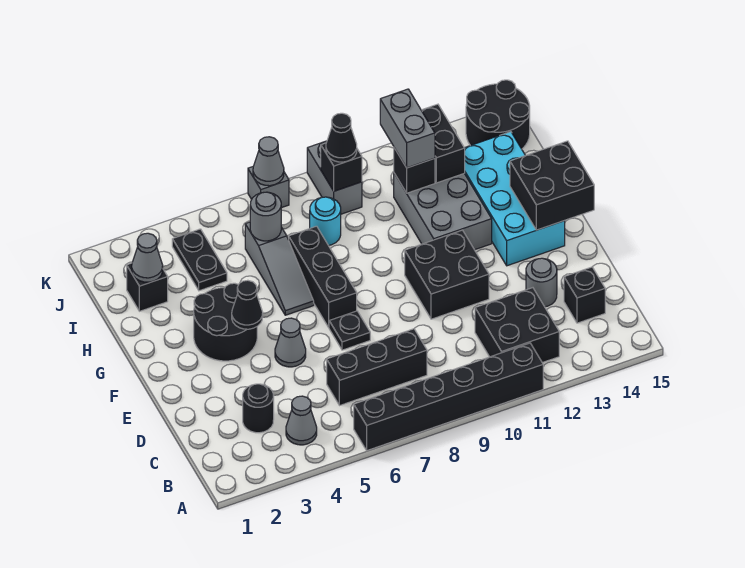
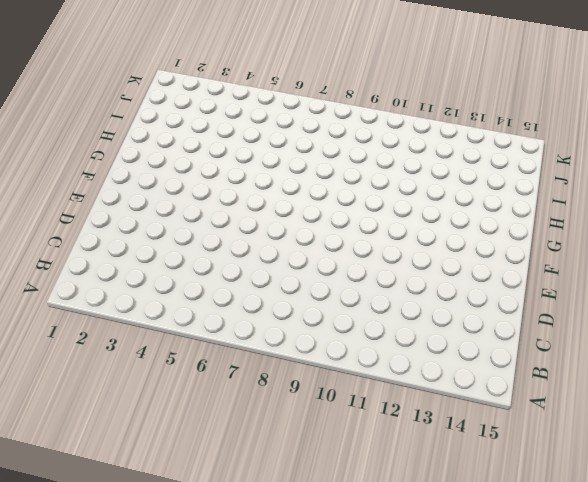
none -> black brick A6:A11 level 1
none -> grey cone B4 level 1
none -> black brick B11:C12 level 1
none -> black round brick C3 level 1

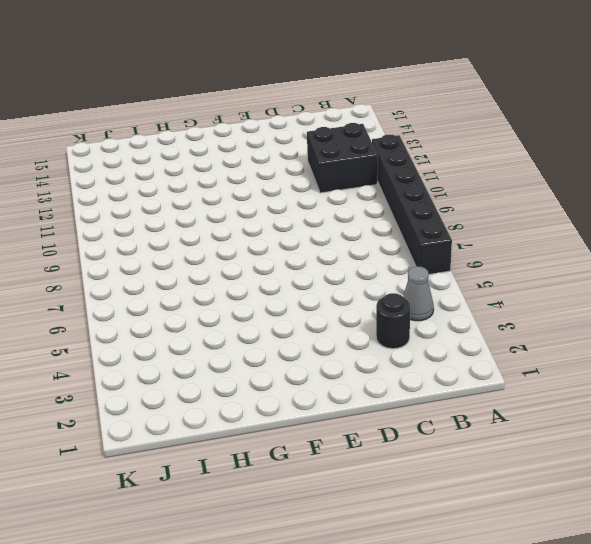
none -> black brick C6:C8 level 1
none -> black brick C14 level 1
none -> grey round brick D13 level 1
none -> grey cone E5 level 1

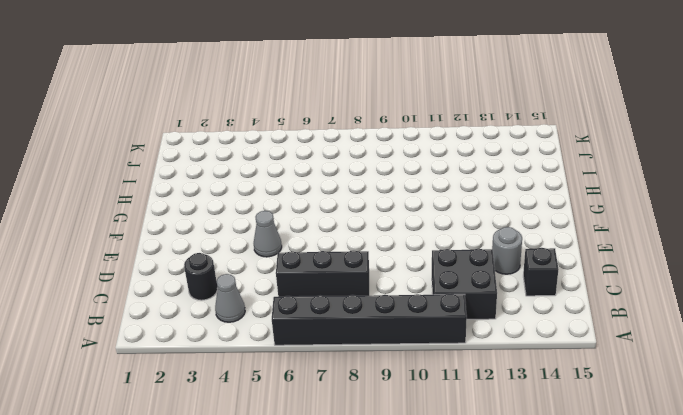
none -> black plate E7 level 1
none -> black brick E10:F11 level 1
none -> black round brick F3:G4 level 1
none -> black brick F7:H7 level 1

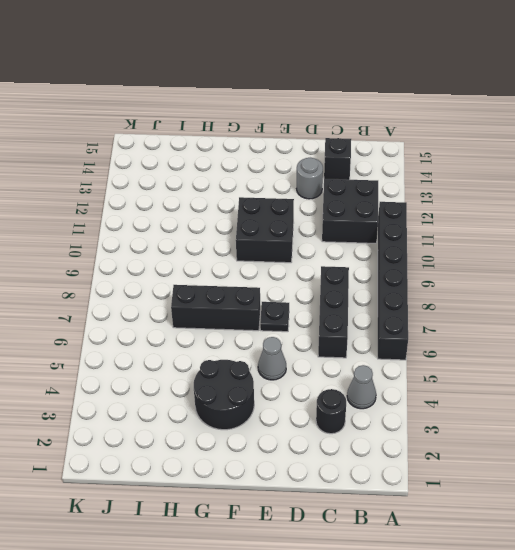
none -> cyan brick F13:I14 level 1
none -> grey slope G6:I6 level 1 top I
none -> grey brick G11:I12 level 1
none -> black brick I2 level 1

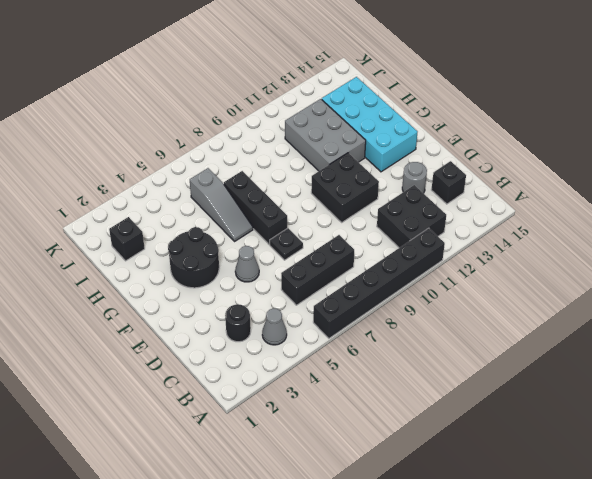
none -> black plate I4:J4 level 1
none -> cyan round brick I8 level 1
none -> grey brick J9:K9 level 1
none -> black round brick J14:K15 level 1

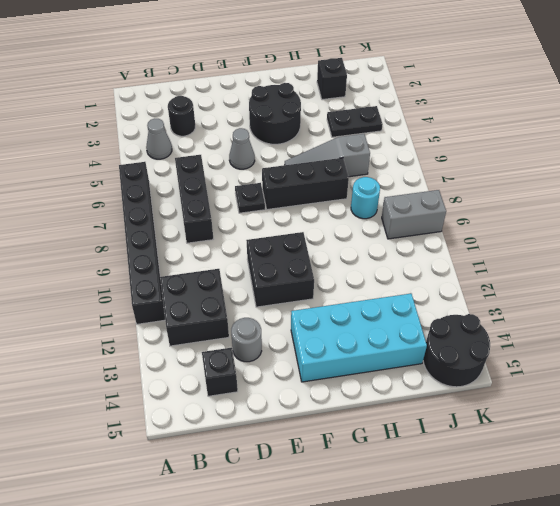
none -> grey brick G11:I12 level 1
none -> grey brick K7 level 1
none -> black cone F4 level 2
none -> black brick F14:G15 level 2

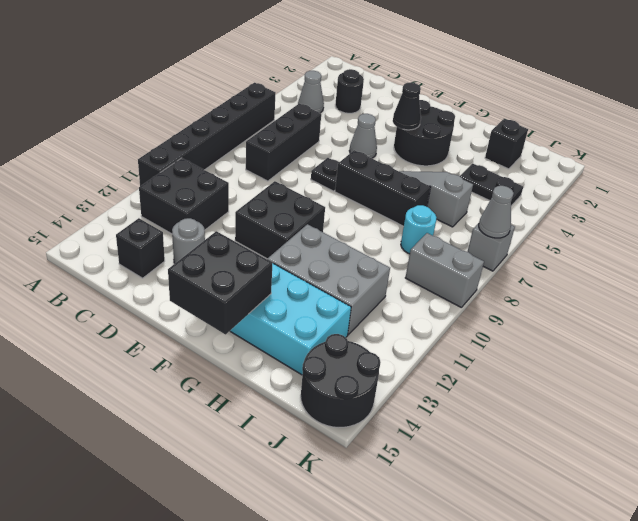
none -> grey cone I2 level 2
none -> grey round brick I6 level 2
none -> black brick I11 level 2
none -> black brick I12:J12 level 2

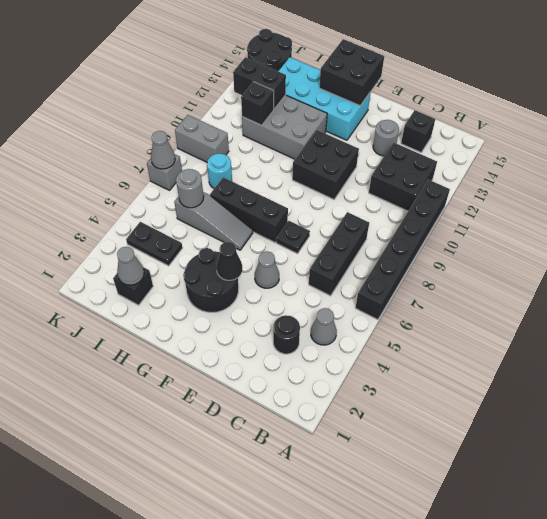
none -> black brick J9 level 2
none -> grey brick I11:J11 level 3
none -> black cone J9 level 3

